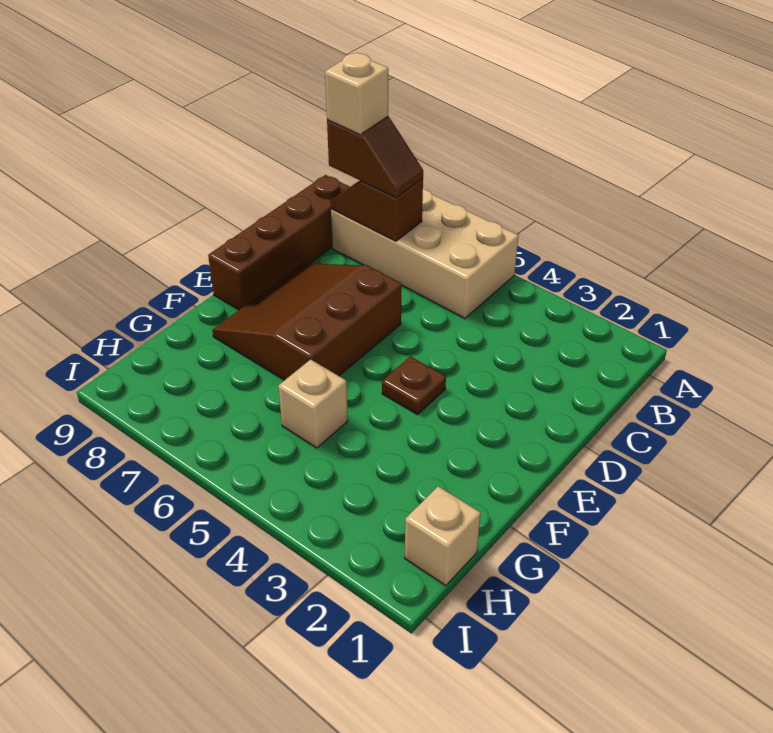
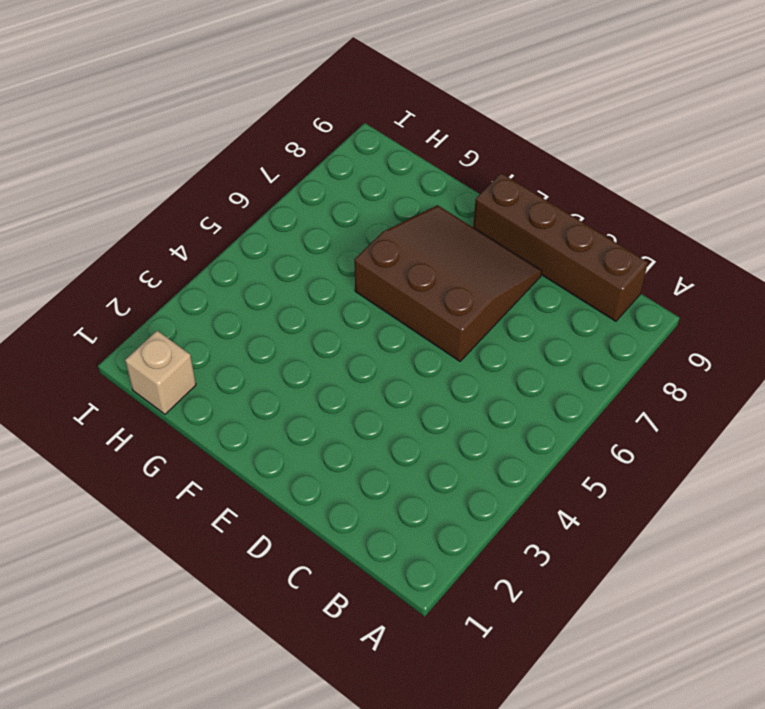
none -> tan brick A5:B8 level 1
none -> brown plate E4 level 1

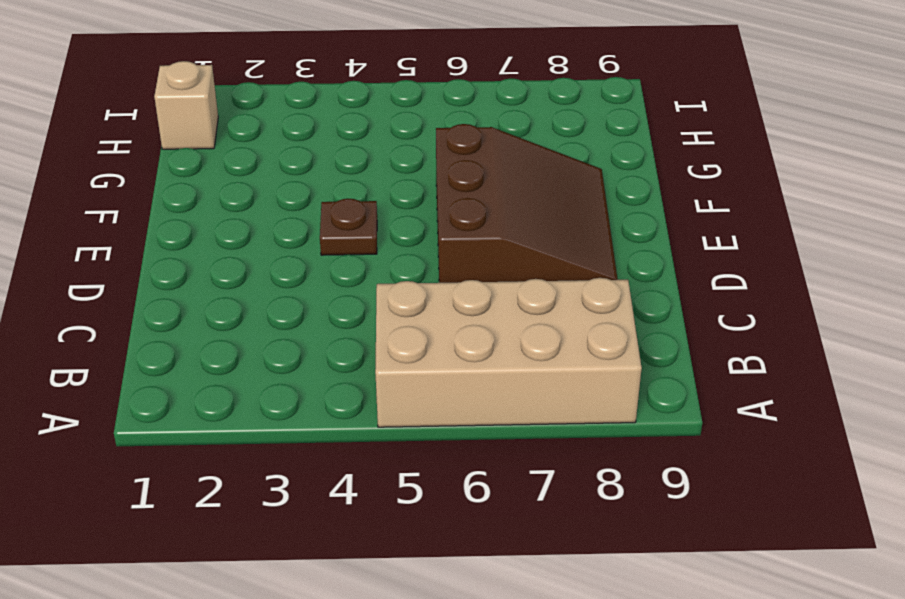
none -> brown brick B9:E9 level 1
none -> tan brick G5 level 1

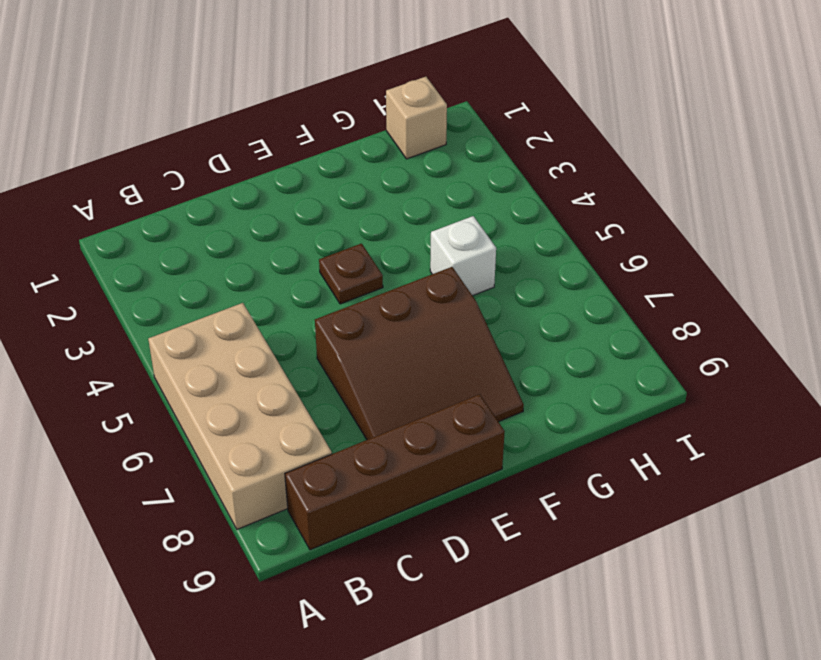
white brick G5 level 1 -> tan brick G5 level 1
none -> brown slope B7:B8 level 2 top 7
none -> brown slope B7:B8 level 3 top 8

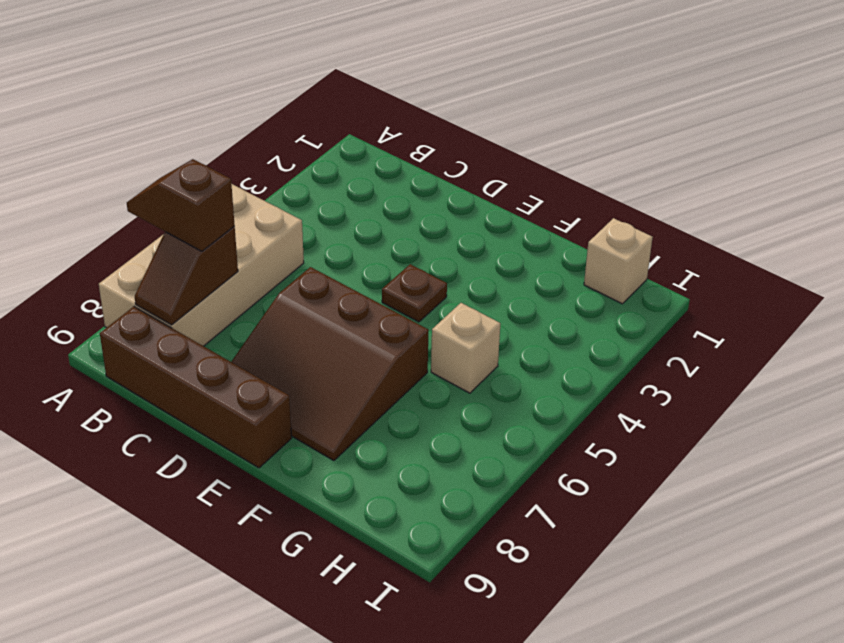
brown slope A7:B7 level 3 top B -> brown slope B7:B8 level 3 top 8
none -> tan brick B8 level 4

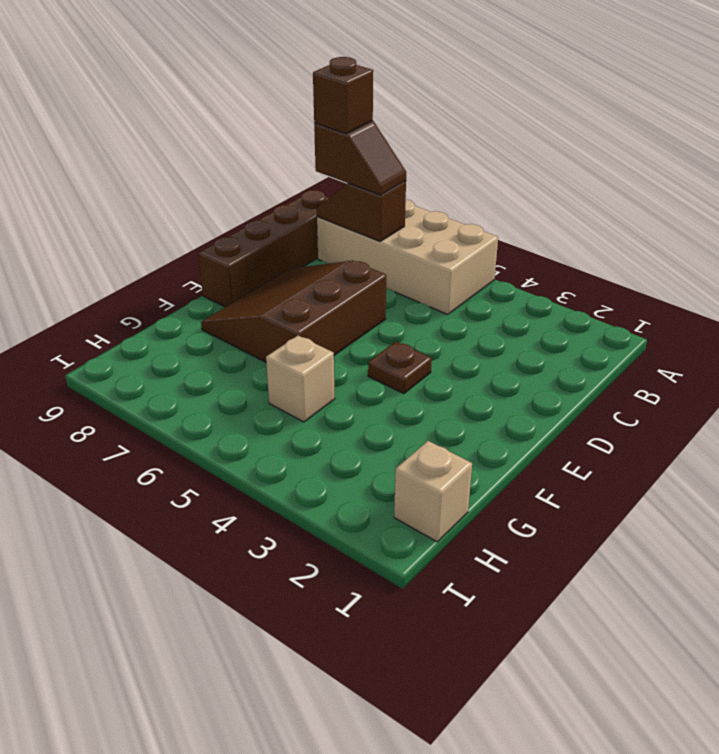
brown brick B8 level 4 -> tan brick B8 level 4

